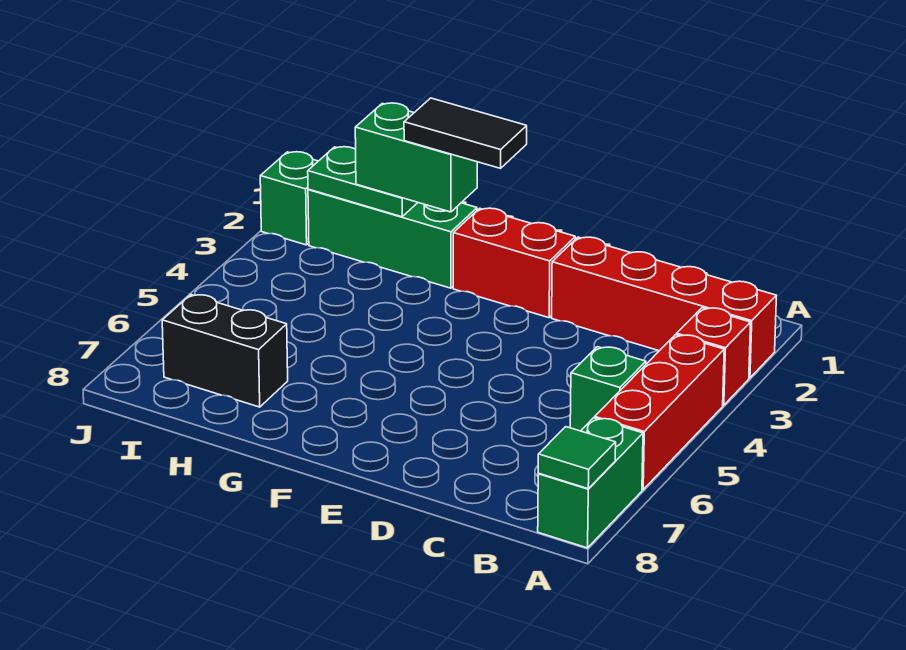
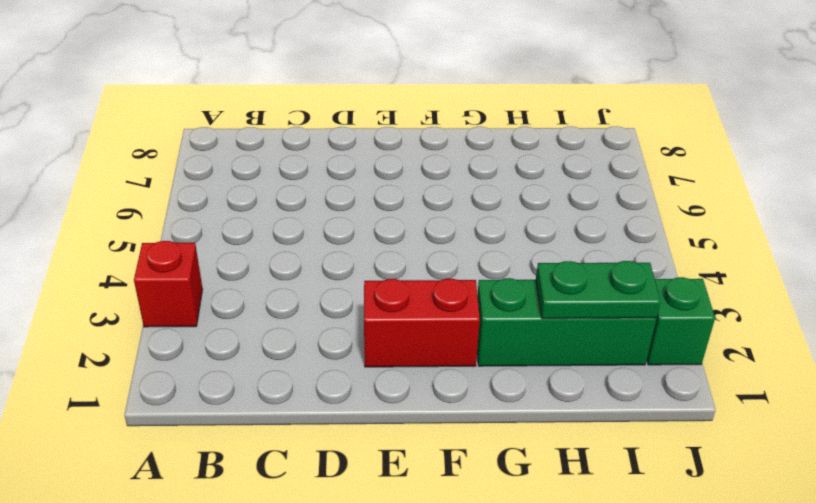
none -> red brick A2:D2 level 1
none -> red brick A4:A6 level 1
none -> green brick A7:A8 level 1

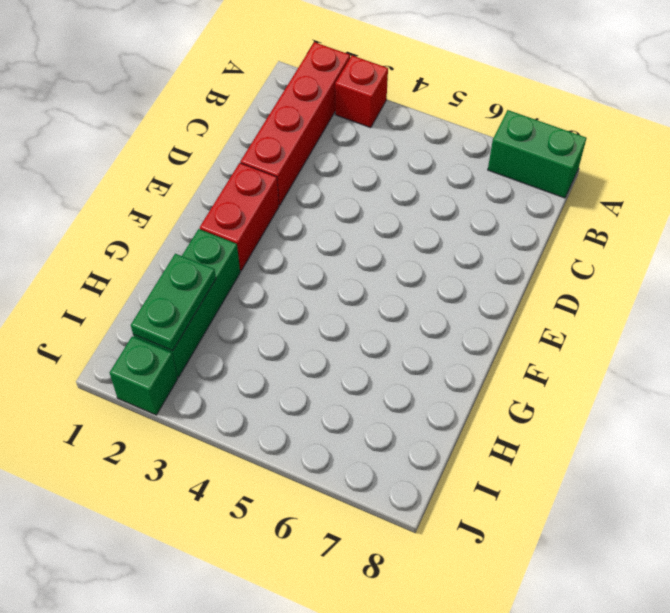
none -> red brick A4:A6 level 1
none -> green brick B5 level 1
none -> black brick H7:I7 level 1

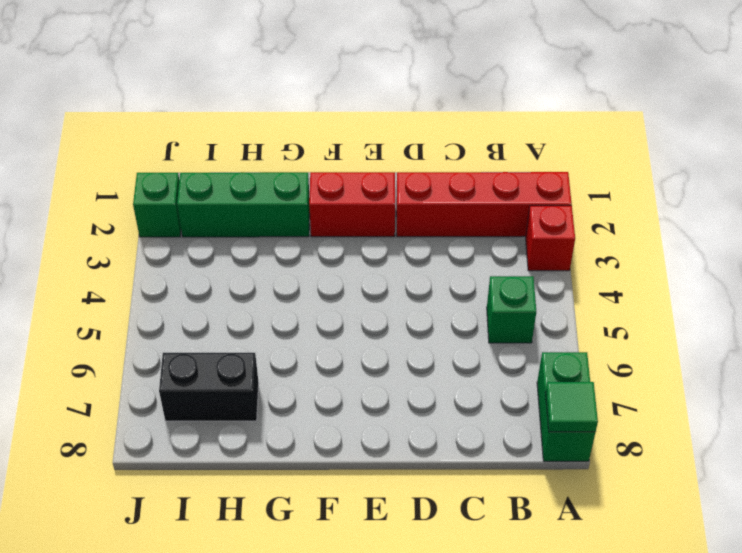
none -> red brick A4:A6 level 1
none -> green plate H2:I2 level 2
none -> green brick G2:H2 level 3

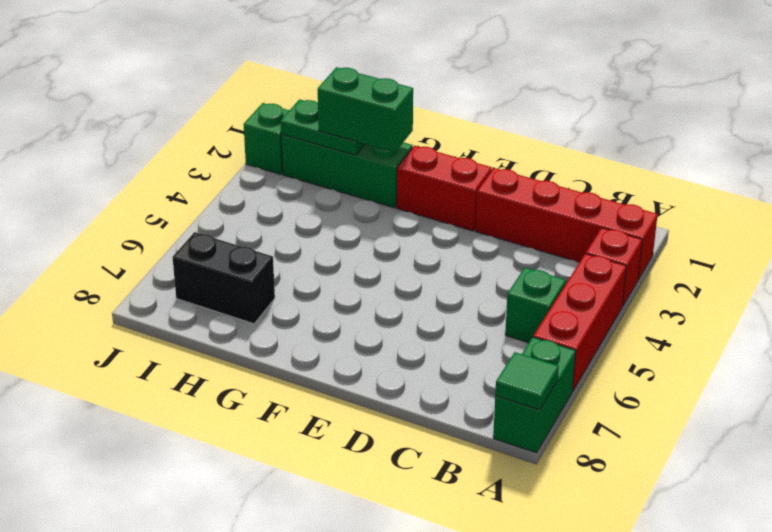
none -> black tile F2:G2 level 4

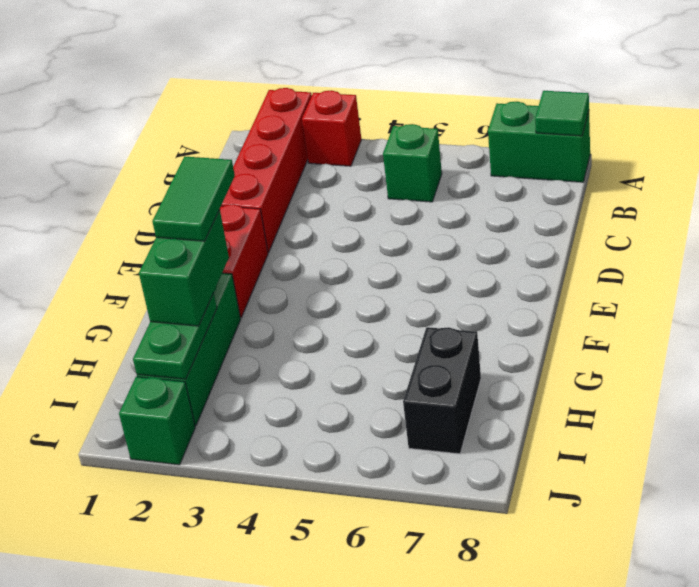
green tile F2:G2 level 4 -> black tile F2:G2 level 4
none -> red brick A4:A6 level 1

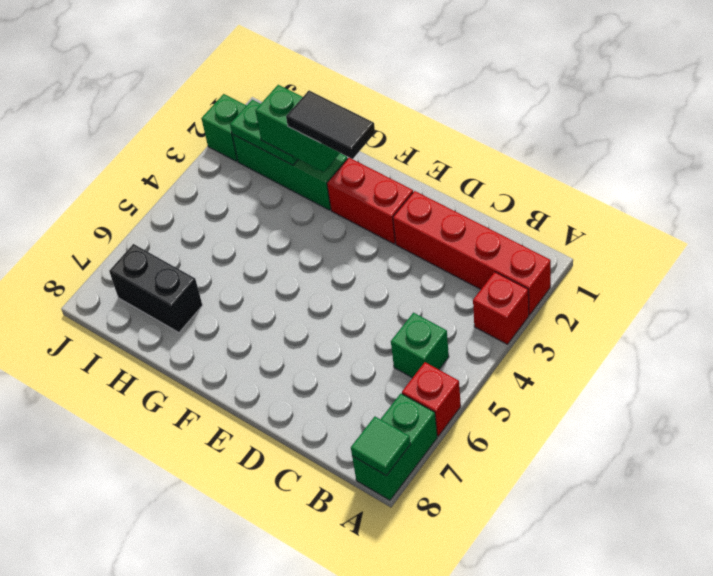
red brick A6 level 1 -> red brick A4:A6 level 1

